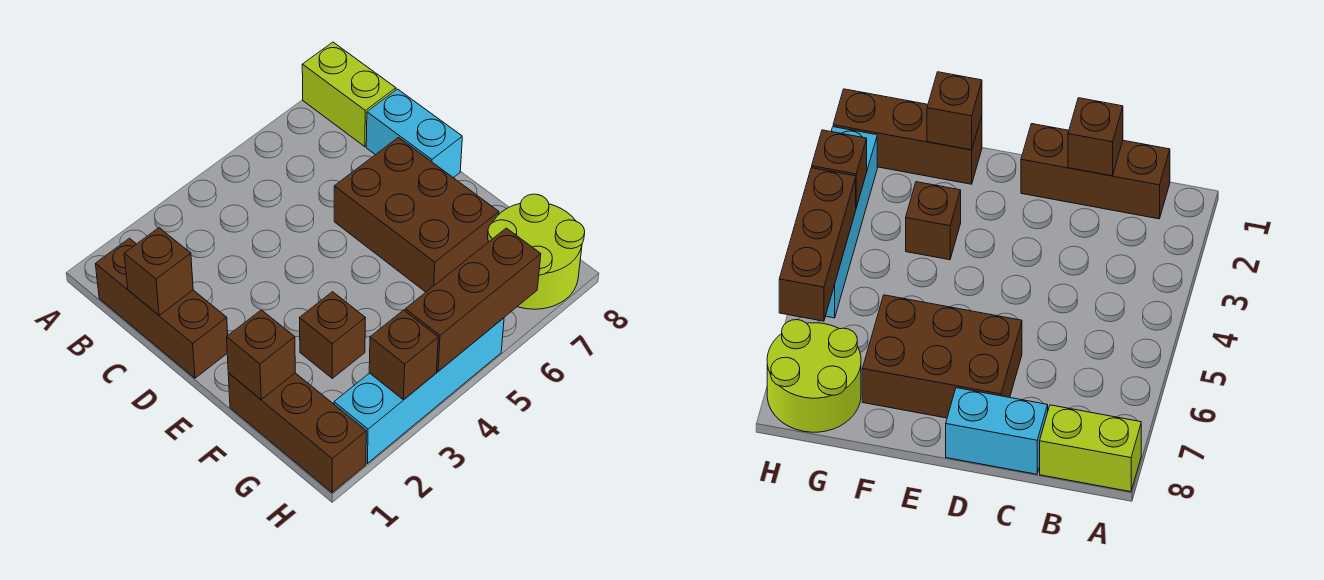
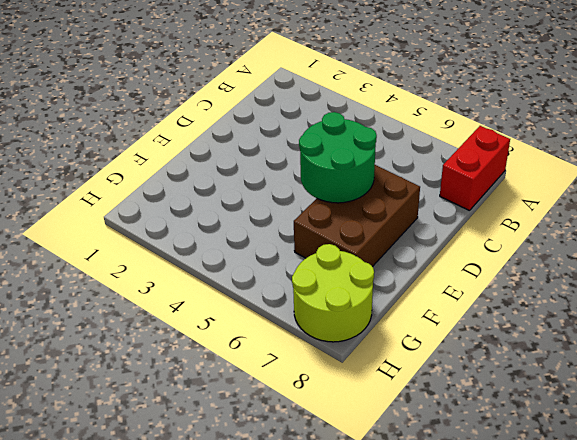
red brick A8:B8 level 1 -> lime brick A8:B8 level 1
green round brick D5:E6 level 2 -> none
none -> brown brick B1:D1 level 1
none -> cyan brick C8:D8 level 1
none -> brown brick F1:H1 level 1

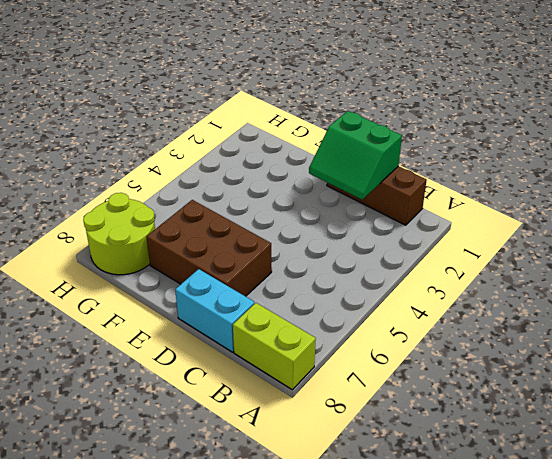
green slope C1:D2 level 2 top 1 -> brown brick C1 level 2
none -> brown brick F1:H1 level 1
none -> brown brick F3 level 1
none -> cyan brick H2:H5 level 1

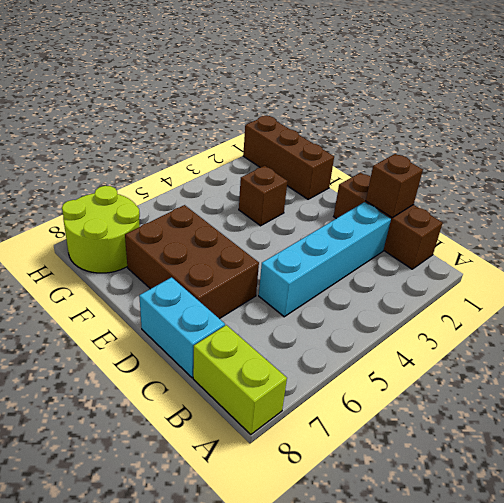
cyan brick C2:C5 level 1 -> cyan brick H2:H5 level 1
none -> brown brick F1 level 2
none -> brown brick H3 level 2
none -> brown brick H4:H6 level 2

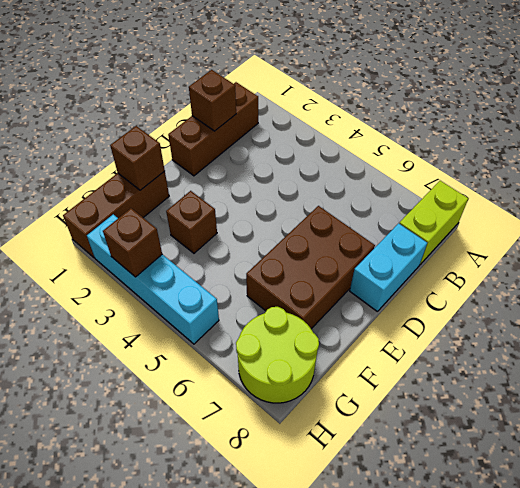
none -> brown brick H4:H6 level 2

